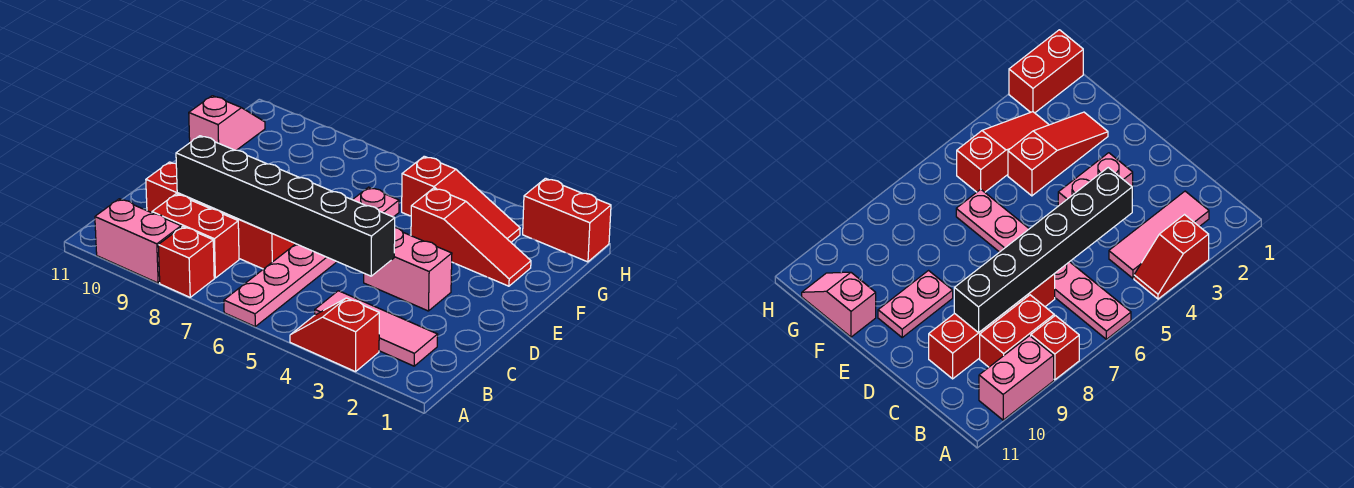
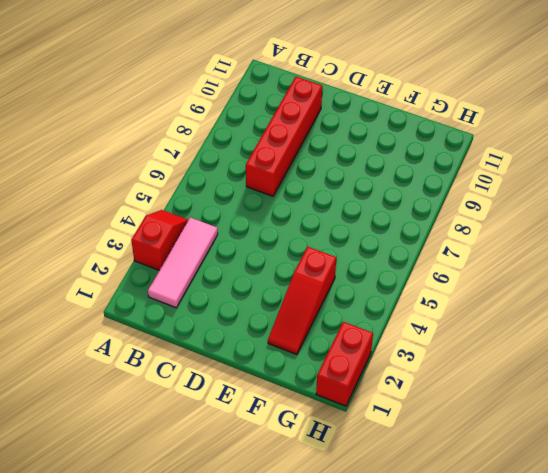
none -> pink plate A6:F6 level 1
none -> red brick A8 level 1
none -> pink brick A9:A10 level 1

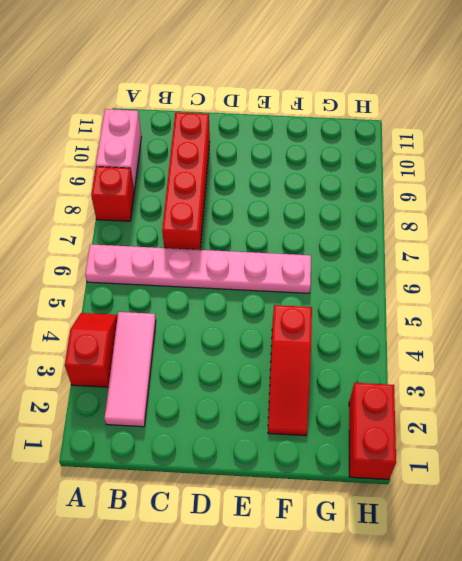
none -> red brick B8:B9 level 1
none -> pink brick D3:D4 level 1
none -> pink plate E9:E10 level 1

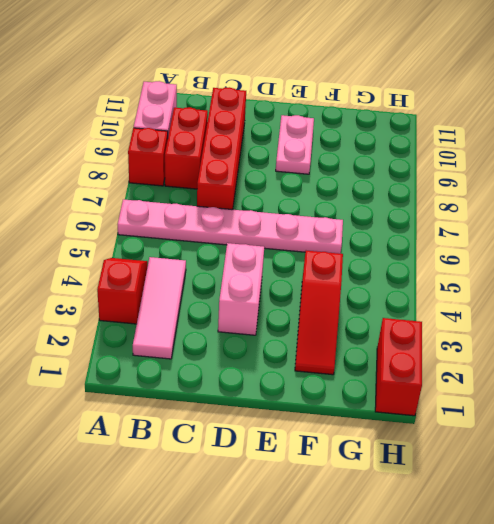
none -> pink slope F11:G11 level 1 top F
none -> red slope G3:G5 level 1 top 5
none -> black brick C4:C9 level 2

